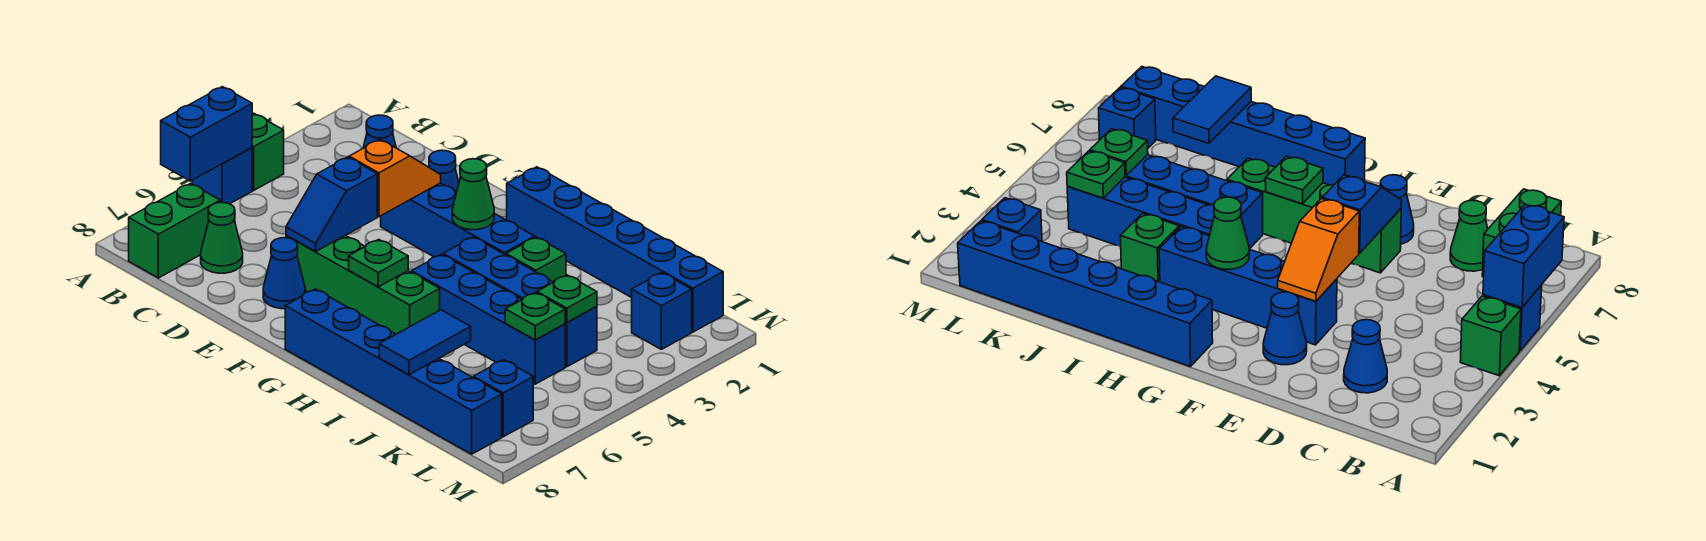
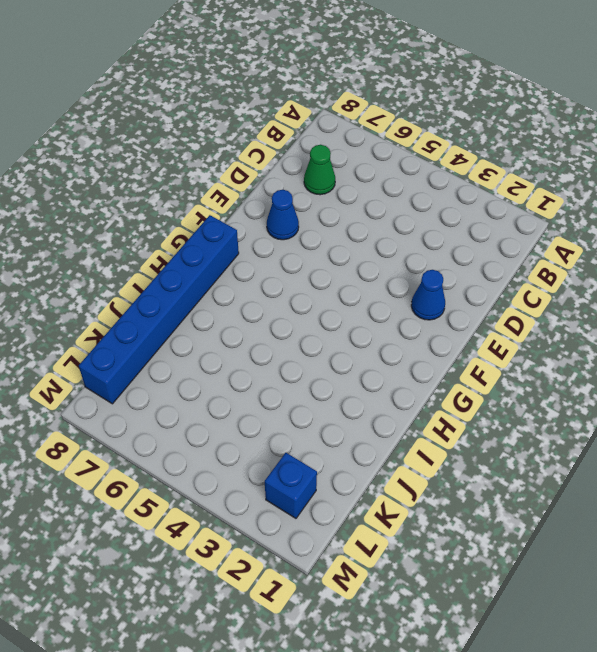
none -> green brick A4 level 1
none -> blue brick A5 level 1
none -> green brick B7:B8 level 1

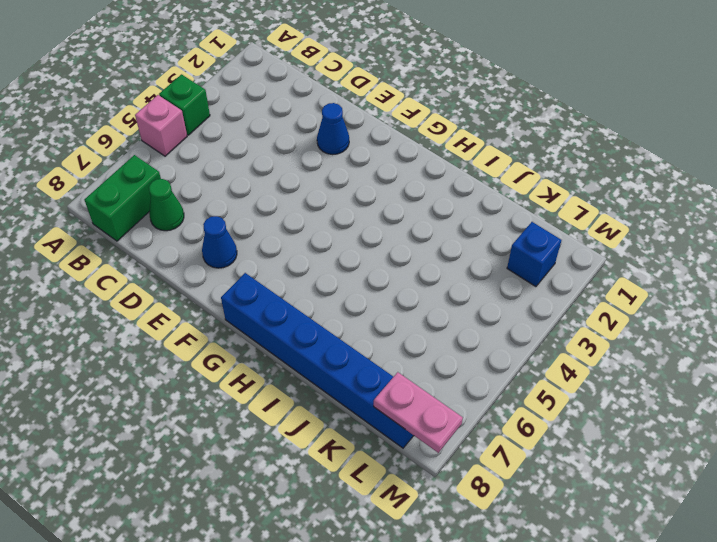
pink brick A5 level 1 -> blue brick A5 level 1
pink plate L8:M8 level 2 -> none
none -> blue cone C2 level 1
none -> blue brick E3:H3 level 1
none -> green brick E6:H6 level 1

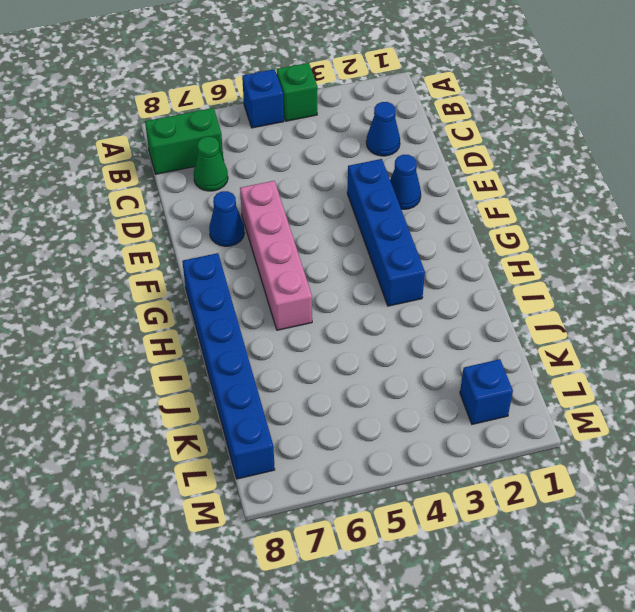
pink brick E6:H6 level 1 -> green brick E6:H6 level 1
none -> blue brick G1:L1 level 1
none -> blue brick H4:K4 level 1
none -> blue brick H5:K5 level 1

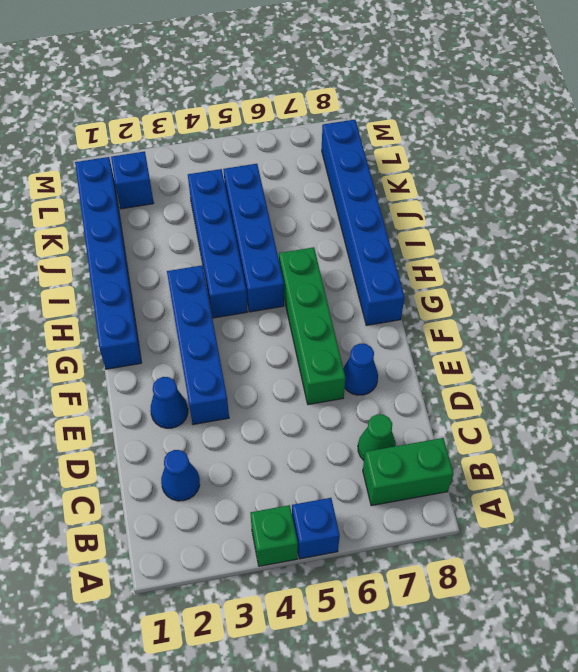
none -> green brick I3 level 1
none -> blue brick L7 level 1
none -> blue brick A5:A6 level 2

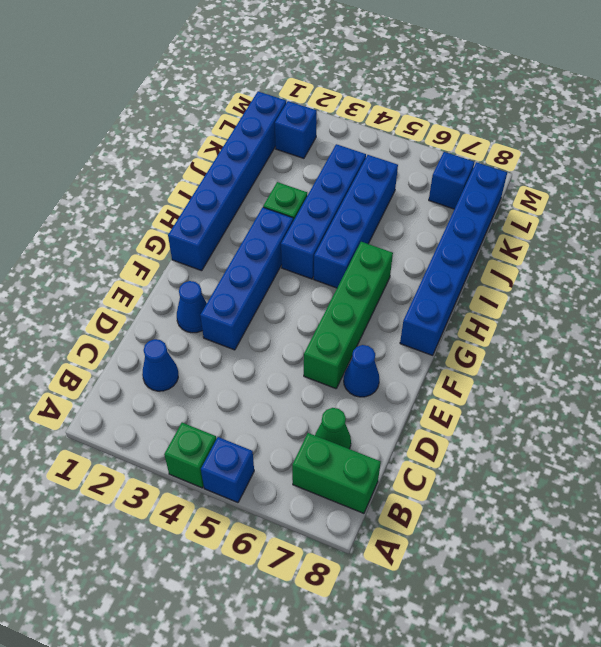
none -> blue brick A5:A6 level 2
none -> orange slope E3:E4 level 2 top 4
none -> blue slope E5:E6 level 2 top 5

